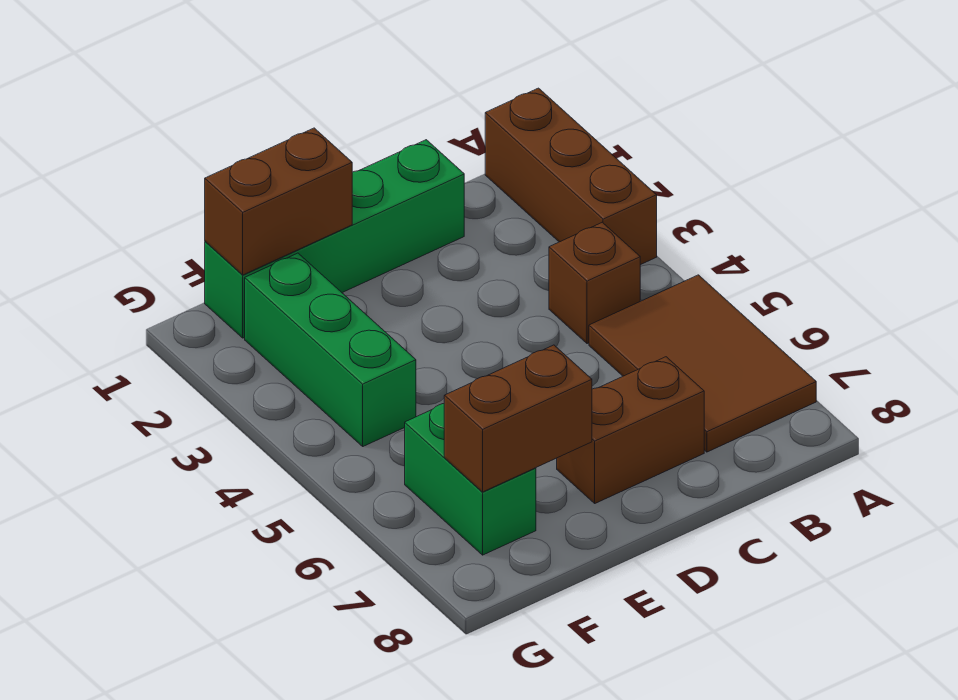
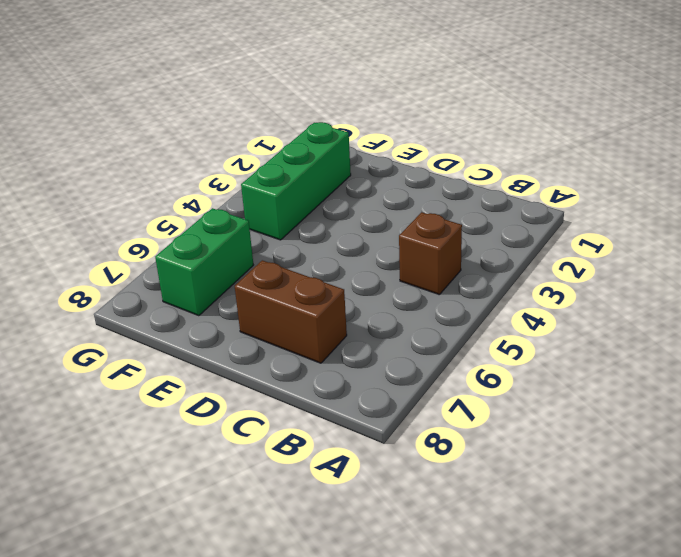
none -> brown brick A1:A3 level 1
none -> brown tile A5:B7 level 1

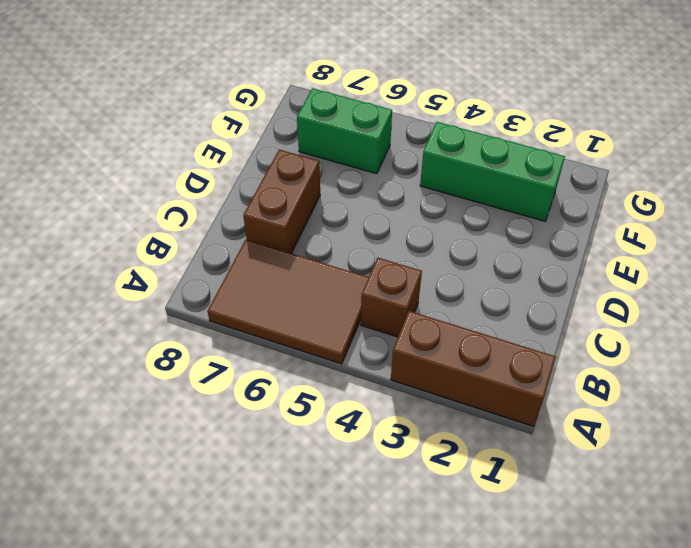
none -> green brick C1:F1 level 1
none -> brown brick E1:F1 level 2

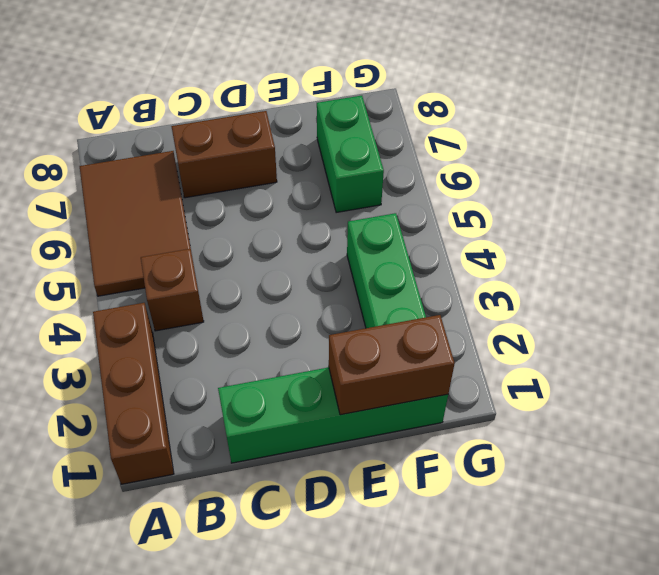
none -> brown brick E7:F7 level 2

